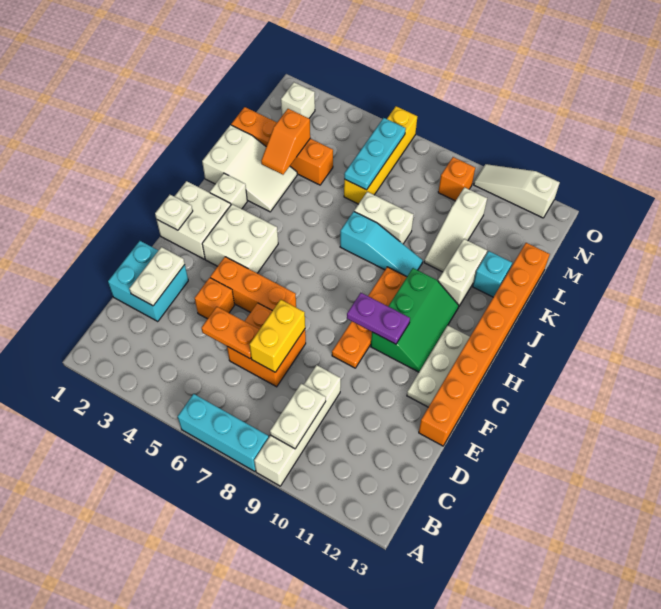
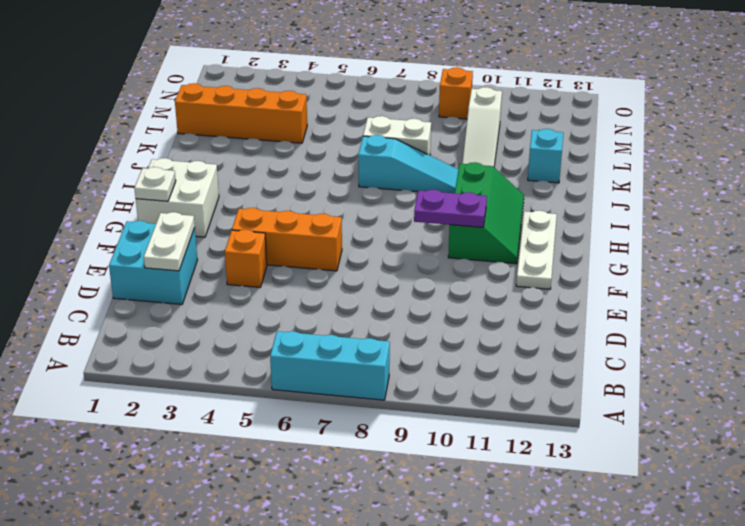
none -> white brick A9:D9 level 1
none -> orange brick D6:E7 level 1
none -> orange brick E13:L13 level 1
none -> orange plate F9:I9 level 1

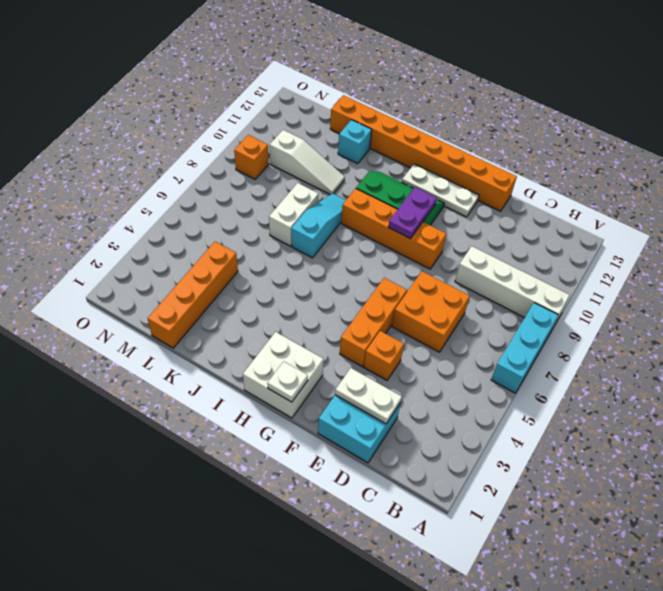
orange brick F9:I9 level 1 -> orange plate F9:I9 level 1
none -> white brick G3:H4 level 1
none -> white brick I2 level 1
none -> white slope J1:K3 level 1 top 1
none -> white brick J11:K11 level 1

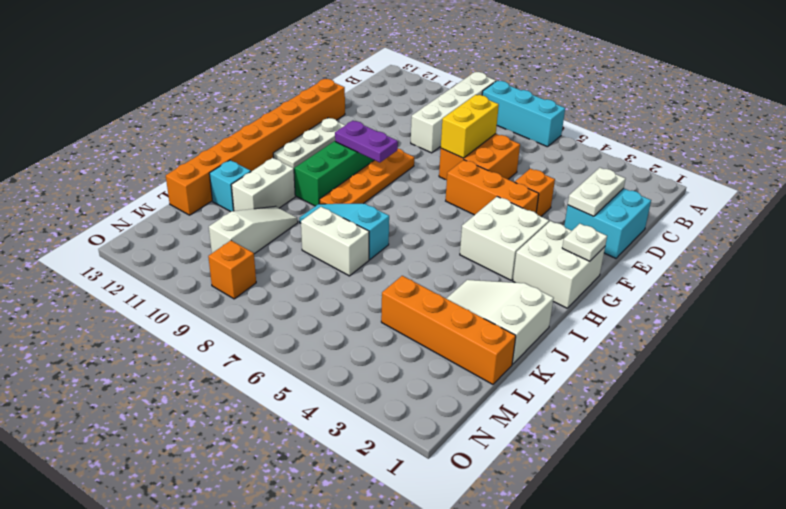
none -> white brick I2 level 1
none -> yellow brick L6:O6 level 1
none -> white brick N2 level 1
none -> white slope O10:O12 level 1 top 12

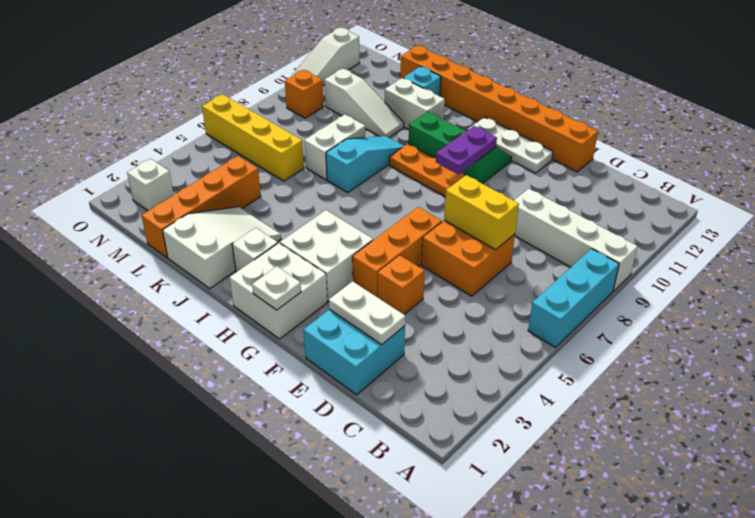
none -> white plate B9:C9 level 2
none -> orange plate D5:D6 level 2
none -> orange slope K3:L3 level 2 top L
none -> cyan plate L6:N6 level 2

